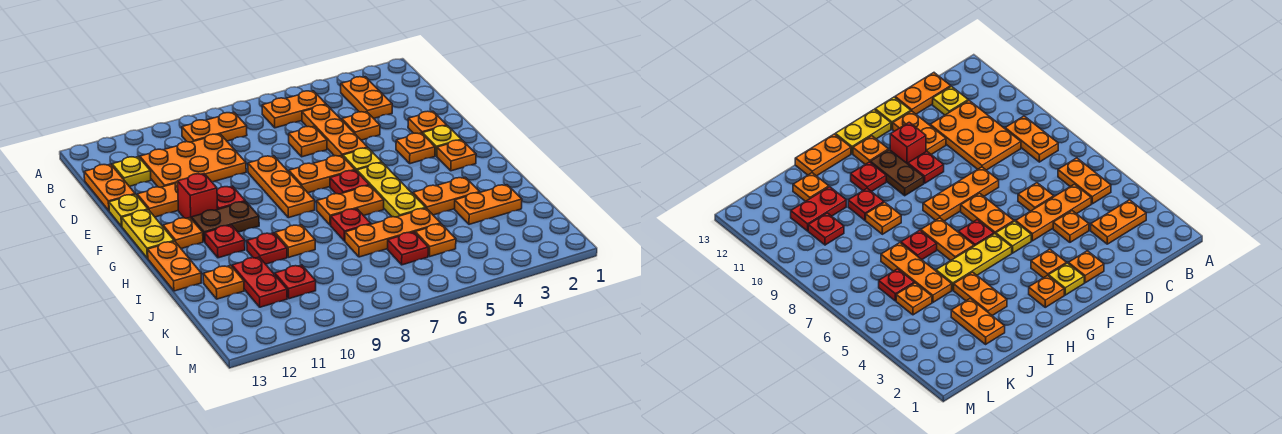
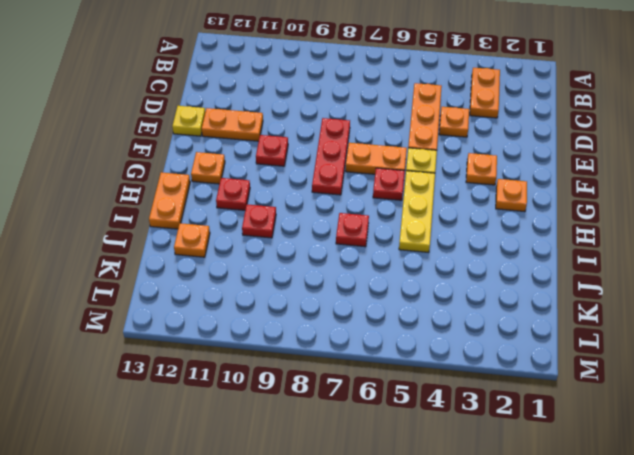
red plate E8:G8 level 1 -> orange plate E8:G8 level 1
none -> orange plate B5:B6 level 1
none -> orange plate B8:B9 level 1
none -> orange plate C9:D11 level 1
none -> yellow plate C12 level 1

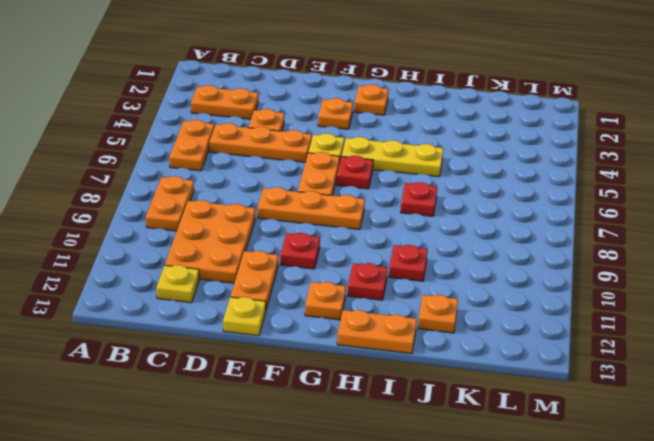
none -> orange plate C13:D13 level 1
none -> orange plate D6 level 1
none -> orange plate E2 level 1
none -> yellow plate F2 level 1

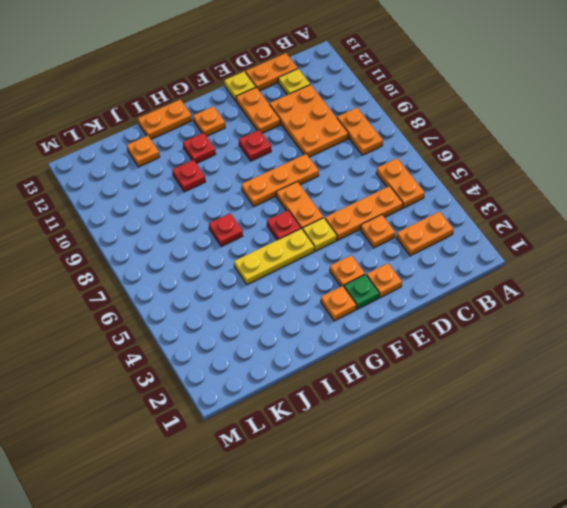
green plate F2 level 1 -> yellow plate F2 level 1
none -> orange plate D6 level 1
none -> red brick F11 level 1
none -> yellow plate F13:G13 level 1
none -> brown plate G10:G11 level 1

